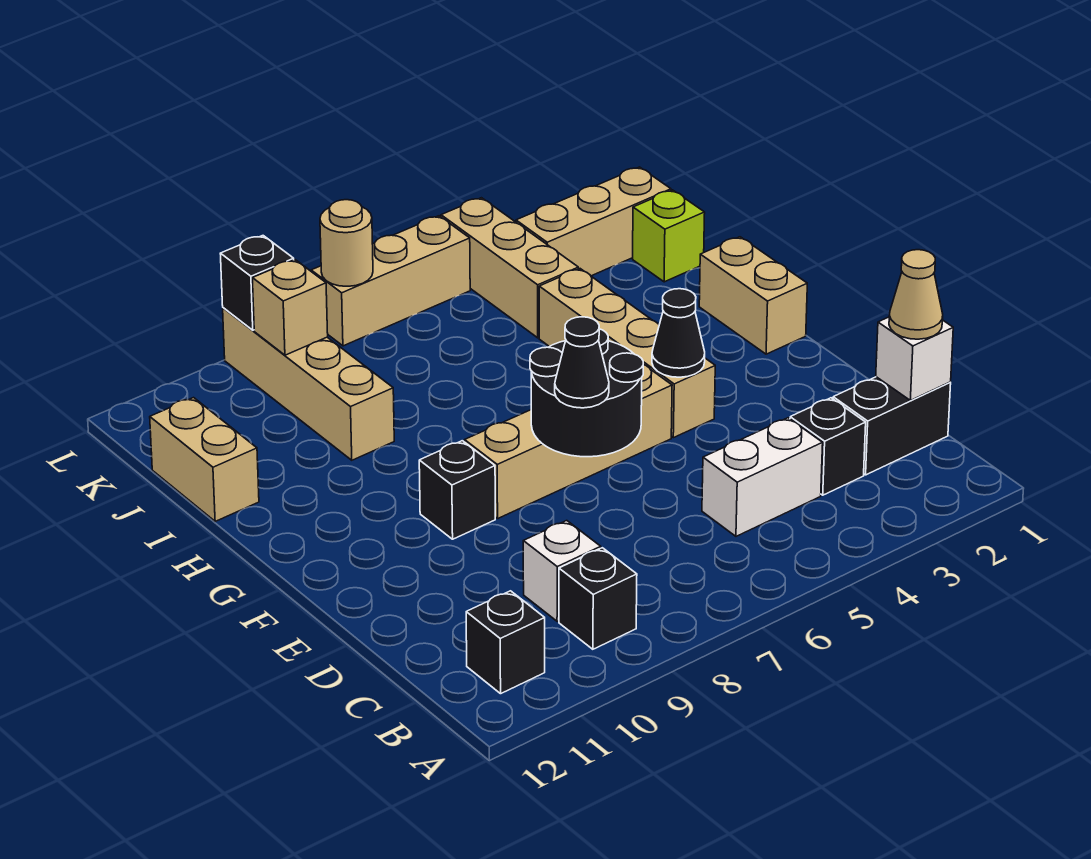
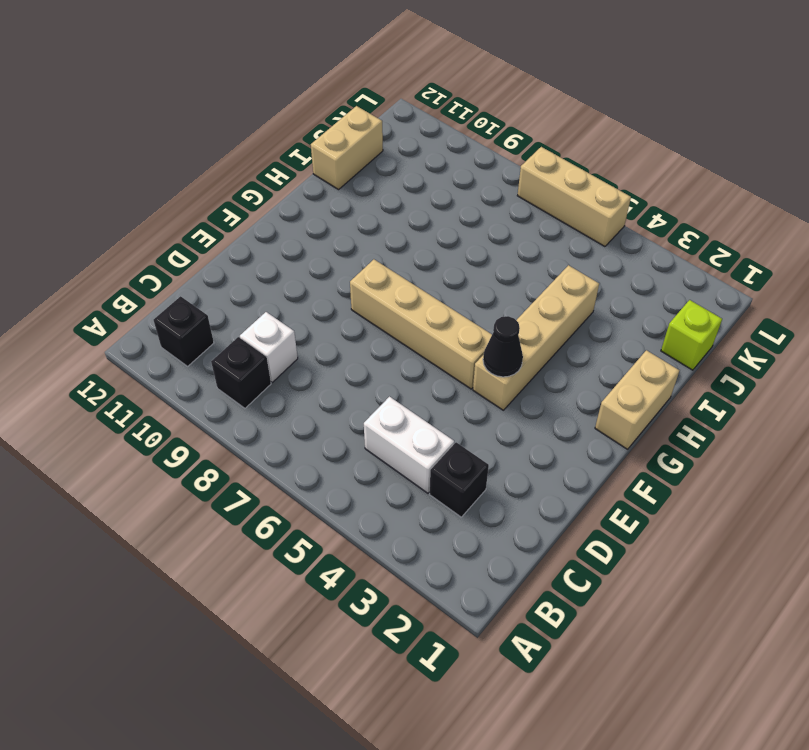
none -> black brick C1:C2 level 1
none -> black brick F9 level 1
none -> tan brick I9:L9 level 1

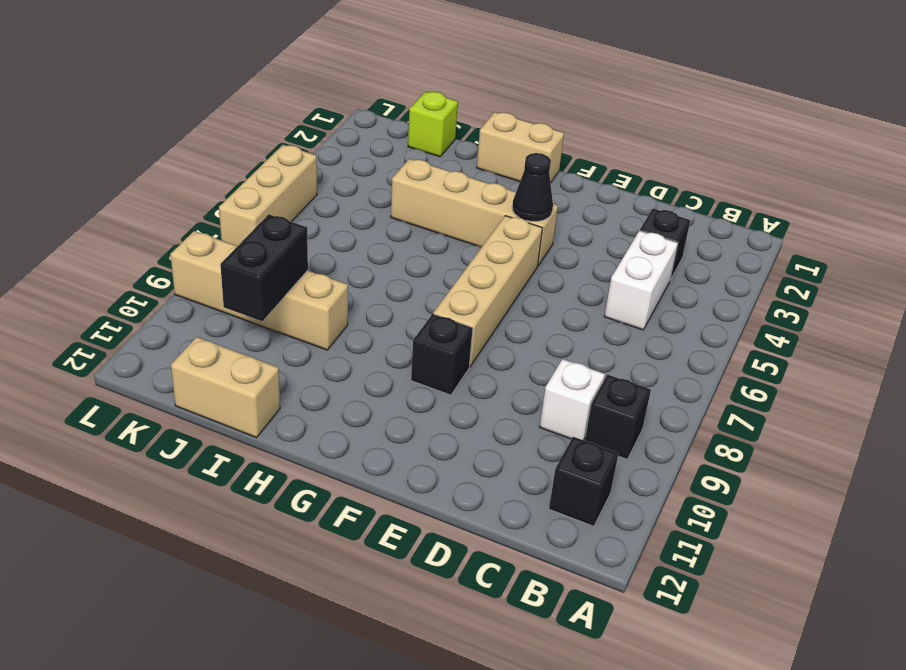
black brick J9:J10 level 2 -> black brick C1:C2 level 1
none -> tan brick J4:L4 level 1
none -> tan brick K1:K3 level 1
none -> white brick C1 level 2

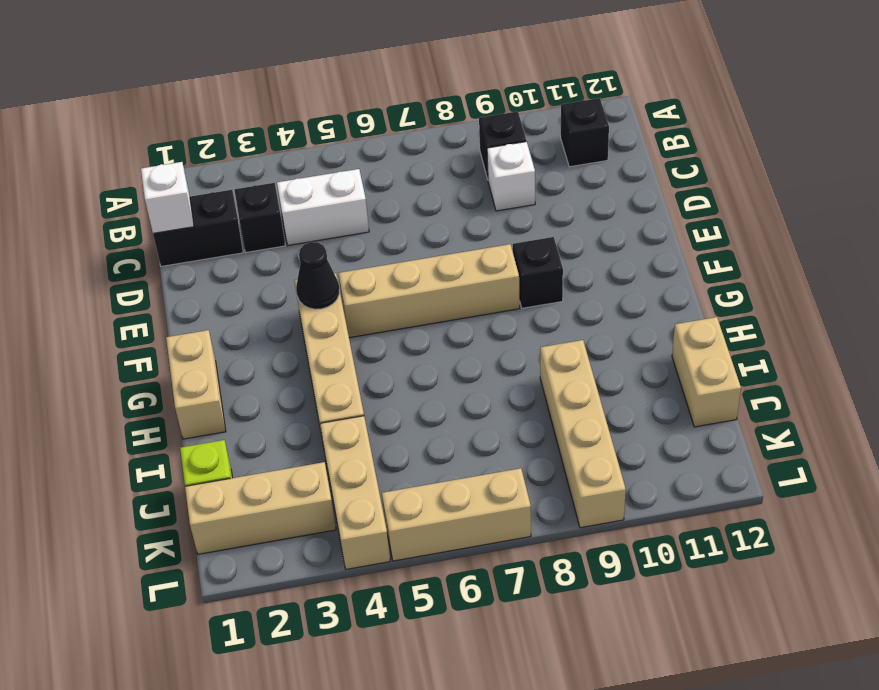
none -> black round brick E6:F7 level 2
none -> tan brick K9 level 2
none -> tan round brick L7 level 2

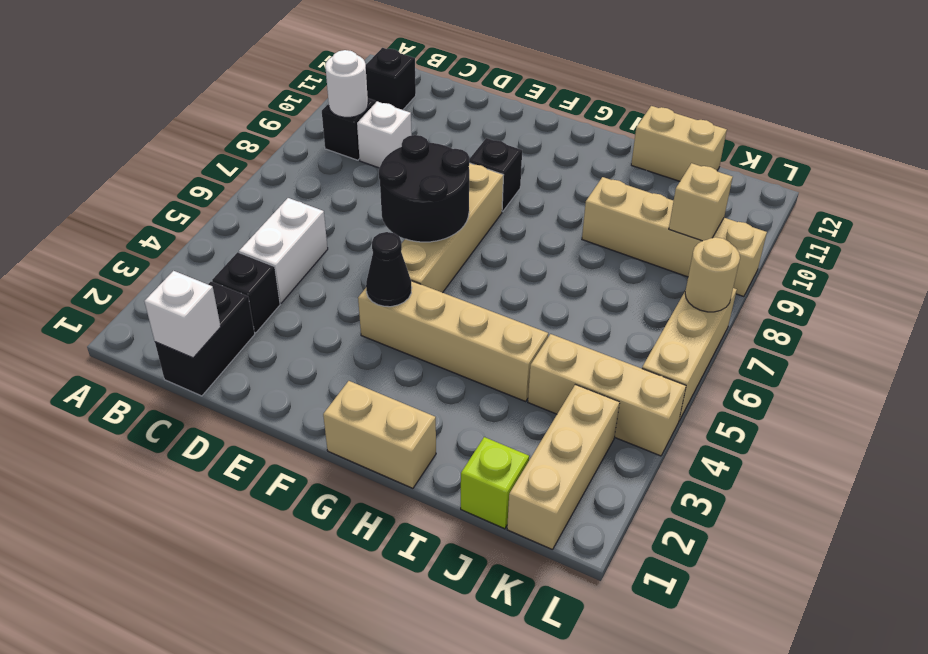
white round brick B9 level 2 -> none
none -> black brick L9 level 2
none -> tan cone C1 level 3
none -> black cone E7 level 3

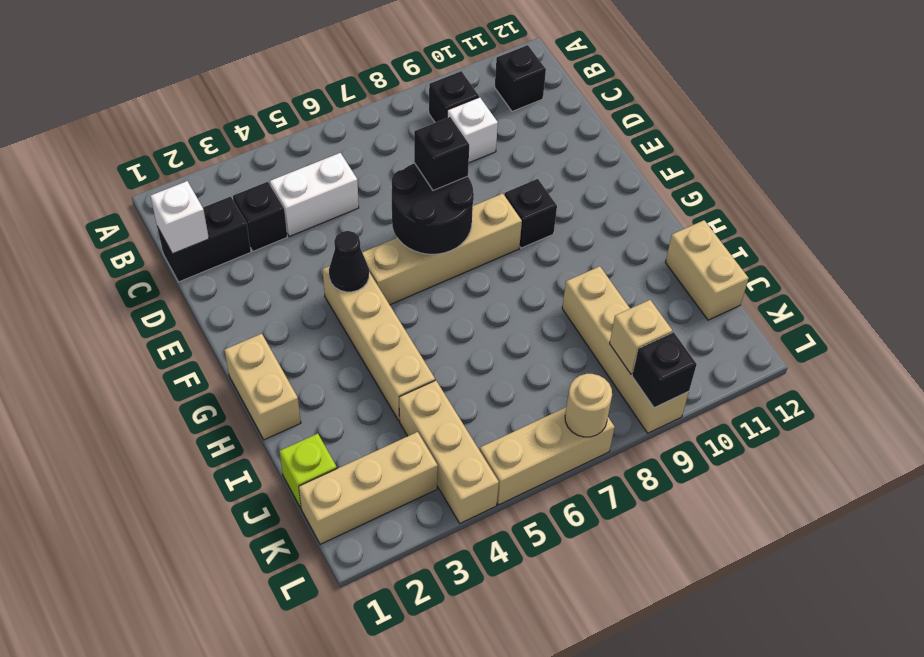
black brick E7 level 3 -> black cone E7 level 3
none -> tan cone C1 level 3

